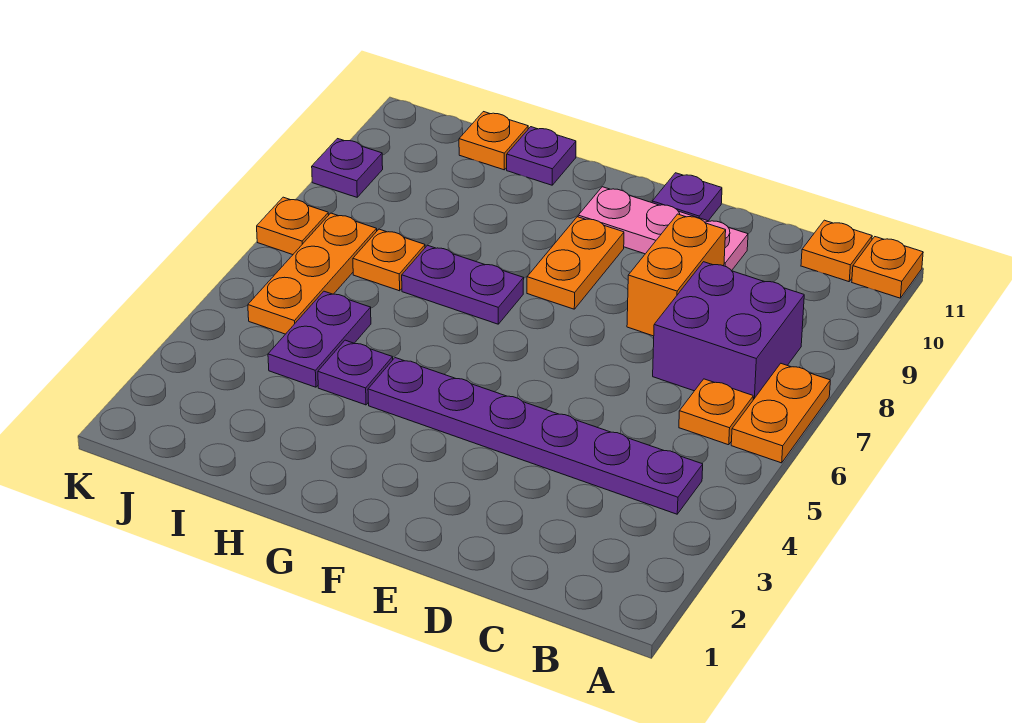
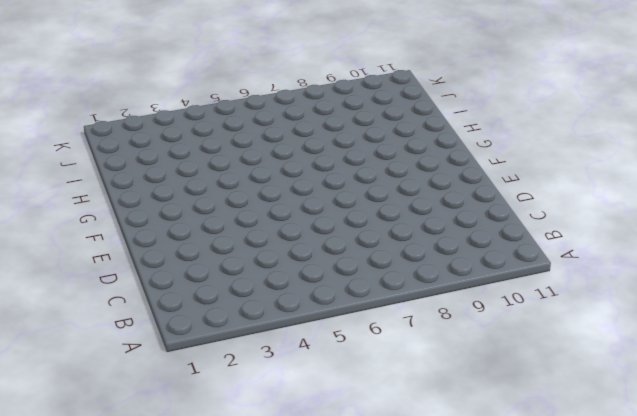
none -> orange plate A6:A7 level 1
none -> orange plate A11 level 1
none -> purple plate B4:G4 level 1

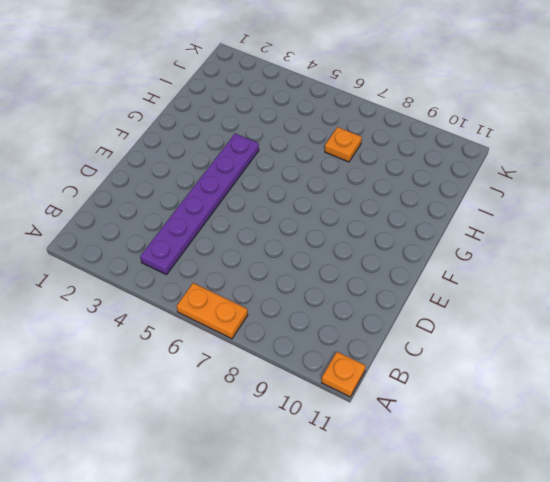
none -> orange plate B6 level 1
none -> purple brick B7:C8 level 1
none -> orange plate B11 level 1

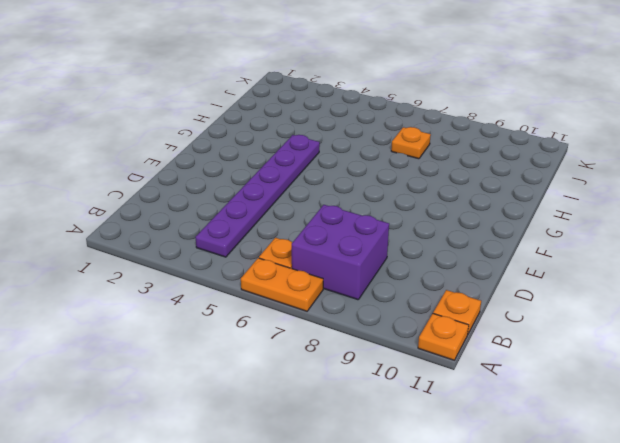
none -> orange brick D8:D9 level 1
none -> pink plate D10:F10 level 1
none -> purple plate E11 level 1

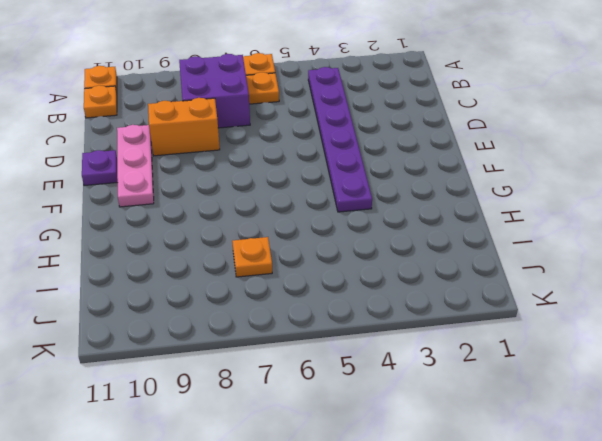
none -> orange plate F8:F9 level 1
none -> purple plate G7:H7 level 1
none -> purple plate H4 level 1

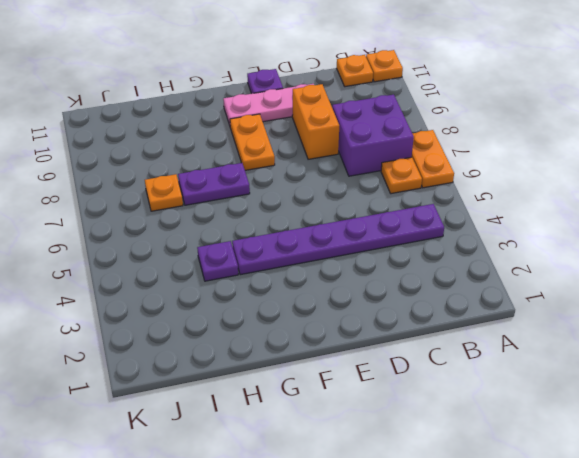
none -> purple plate H11 level 1
none -> purple plate I4:I5 level 1
none -> orange plate I11 level 1

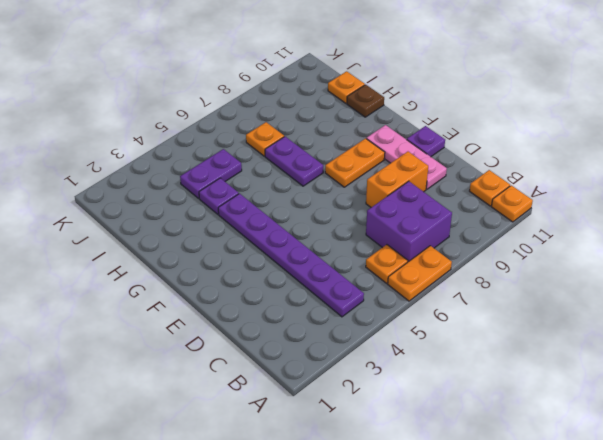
brown plate H11 level 1 -> purple plate H11 level 1
none -> orange plate J5:J7 level 1
none -> orange plate K7 level 1
none -> purple plate K9 level 1

